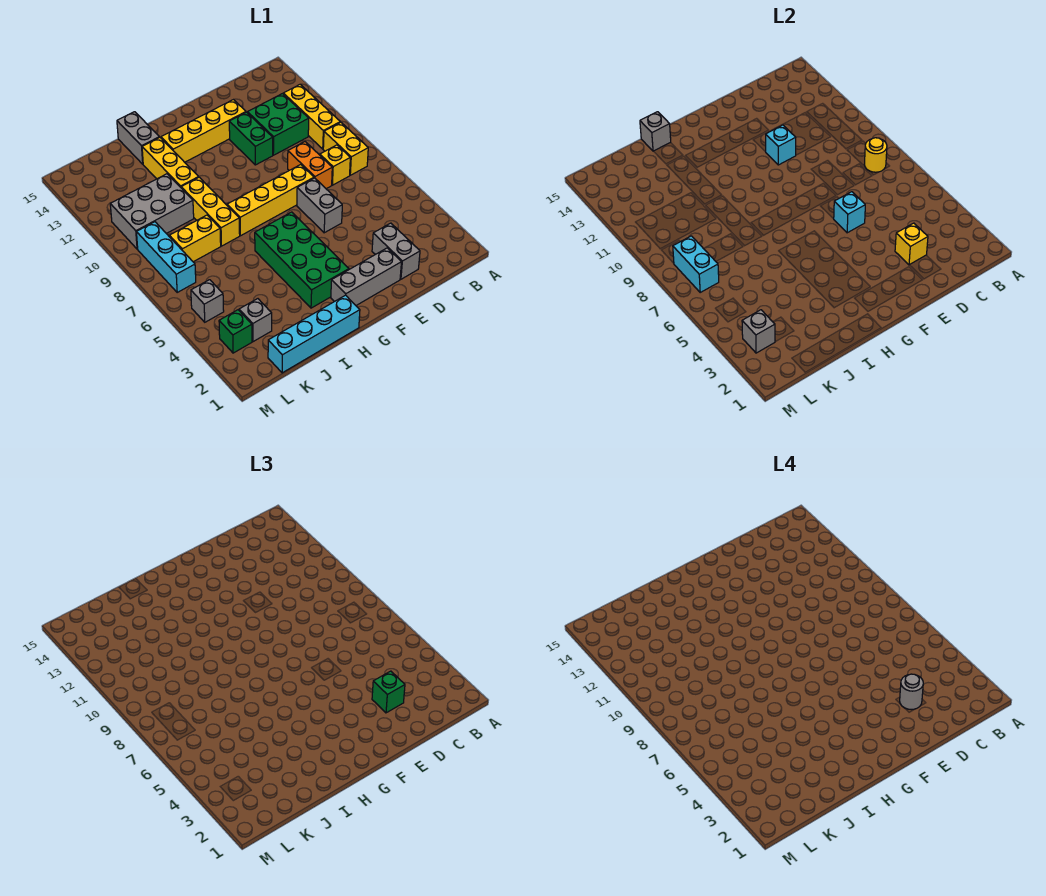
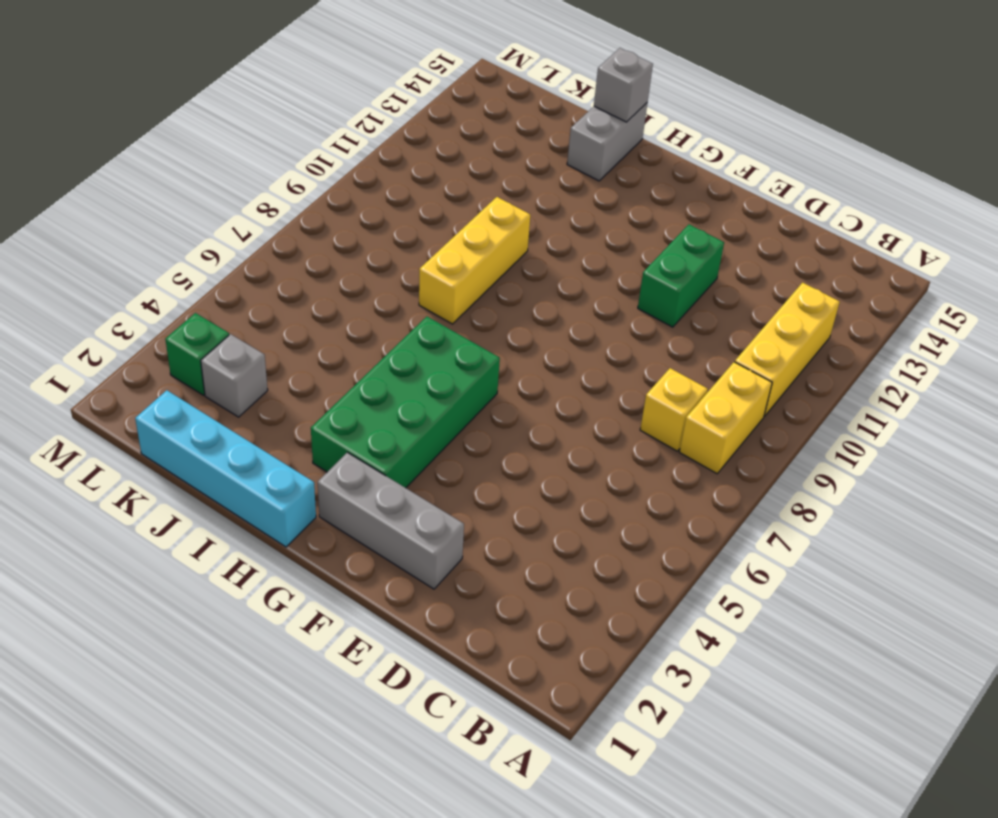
none -> green brick C11:D12 level 1
none -> grey brick D2:D3 level 1
none -> orange brick D8:D9 level 1
none -> grey brick E6:E7 level 1

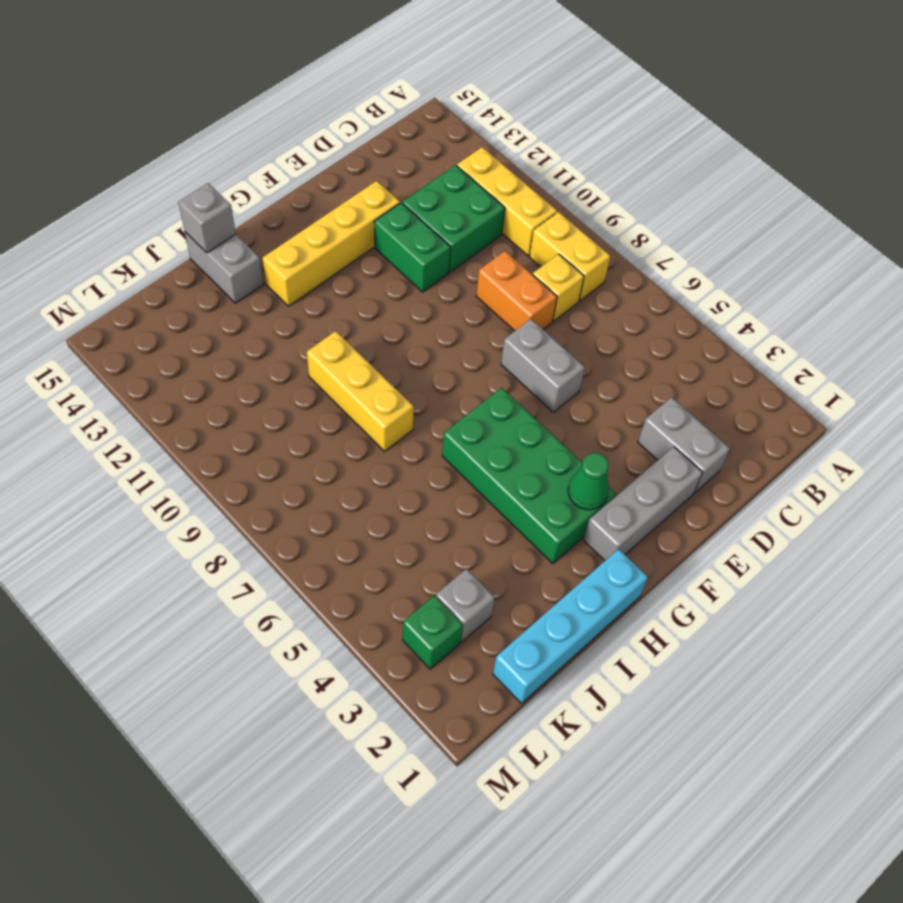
green cone G3 level 2 -> none
none -> yellow brick E8:H8 level 1
none -> yellow brick I11:I13 level 1
none -> yellow brick J8:K8 level 1
none -> grey brick J10:L11 level 1

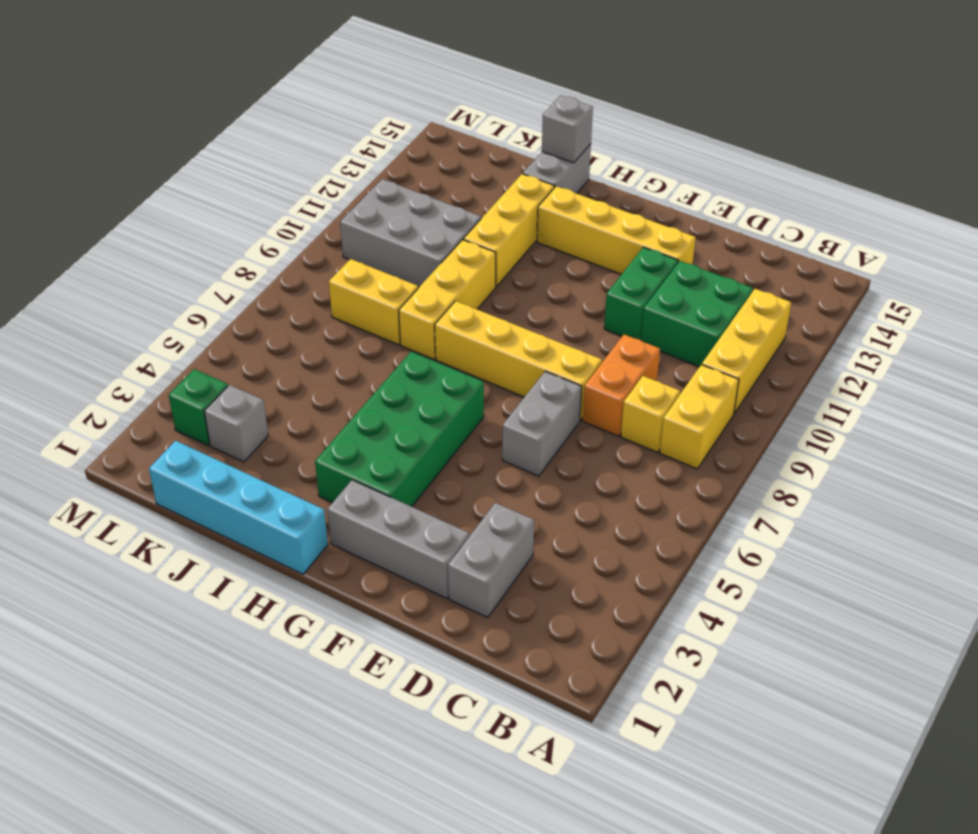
none -> grey brick L5 level 1
none -> cyan brick L7:L9 level 1
none -> yellow round brick B8 level 2
none -> yellow brick D3 level 2

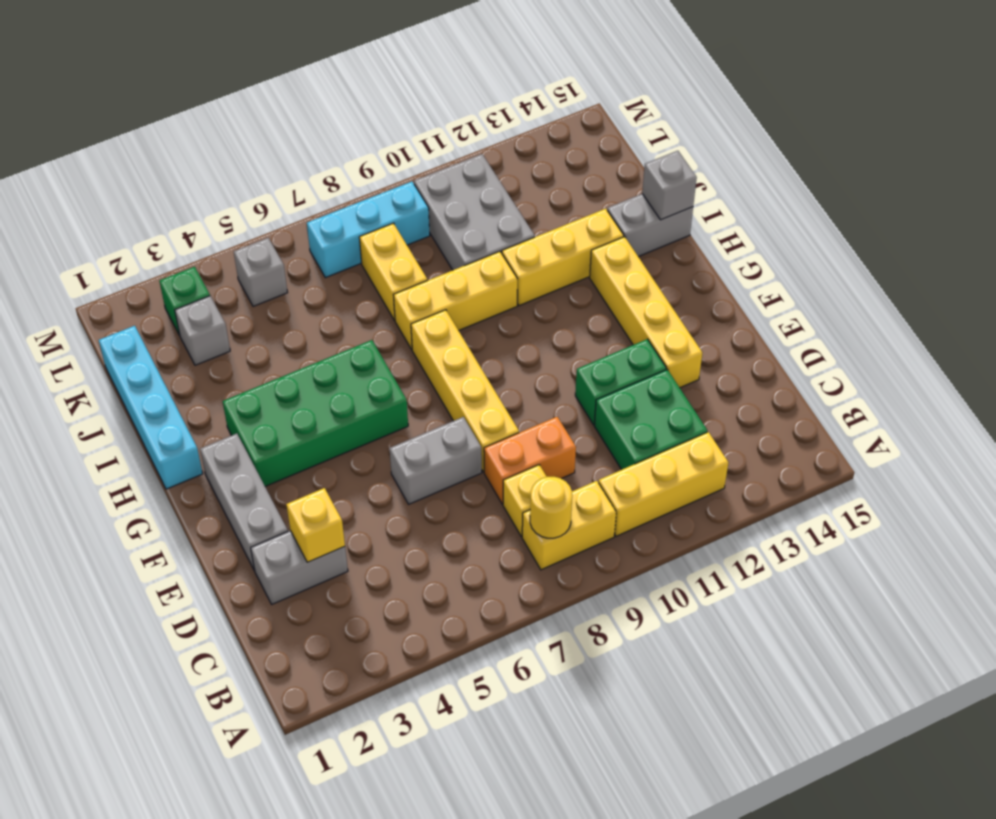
none -> cyan brick E6 level 2
none -> cyan brick E11 level 2
none -> grey brick L3 level 2
none -> cyan brick L7:L8 level 2

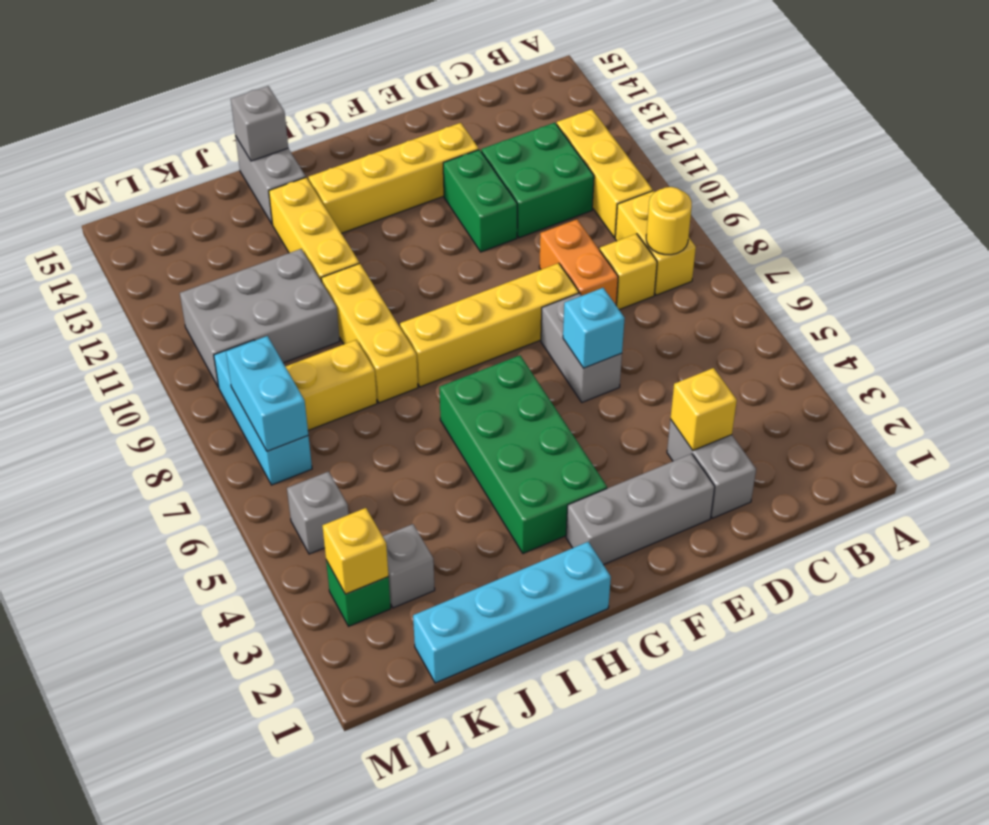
yellow brick L3 level 2 -> grey brick L3 level 2
none -> cyan brick E11 level 2
none -> green brick D3 level 3
none -> grey round brick D3 level 4

